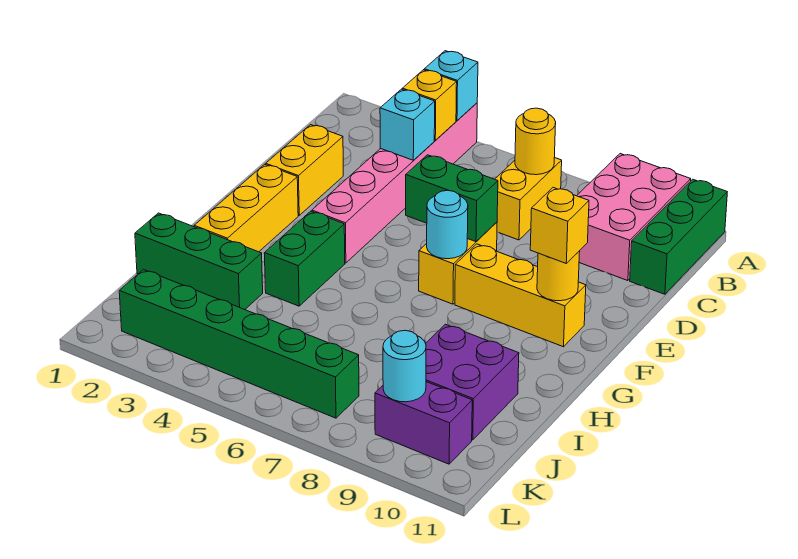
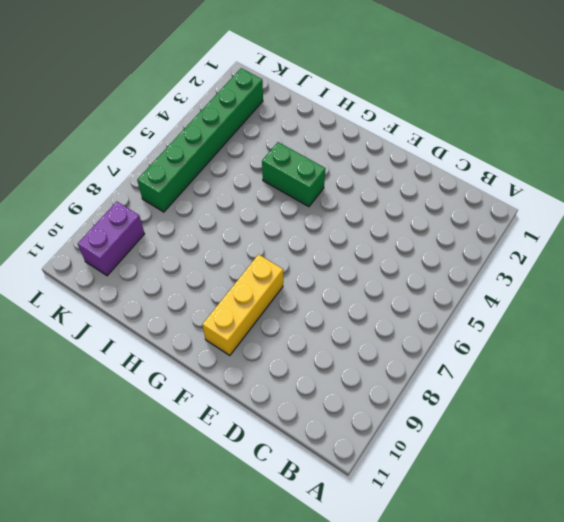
none -> pink brick A4:F4 level 1
none -> pink brick A9:C10 level 1
none -> green brick A11:C11 level 1

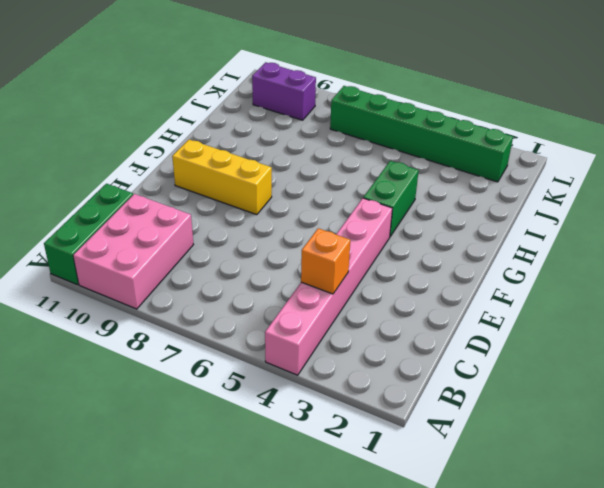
orange brick C4 level 2 -> cyan brick C4 level 2
none -> yellow brick B7:C7 level 1
none -> yellow brick D2:E2 level 1
none -> yellow brick E7:F7 level 1

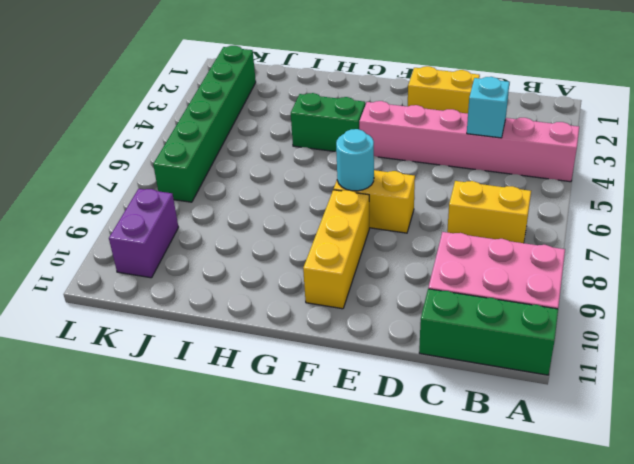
none -> yellow brick F2:H2 level 1
none -> green brick I1:I3 level 1
none -> purple brick I9:J10 level 1

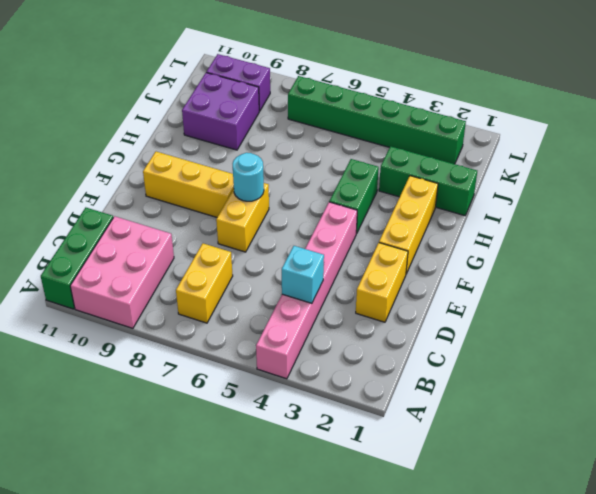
none -> cyan brick A4 level 2
none -> yellow brick B4 level 2
none -> yellow round brick B7 level 2

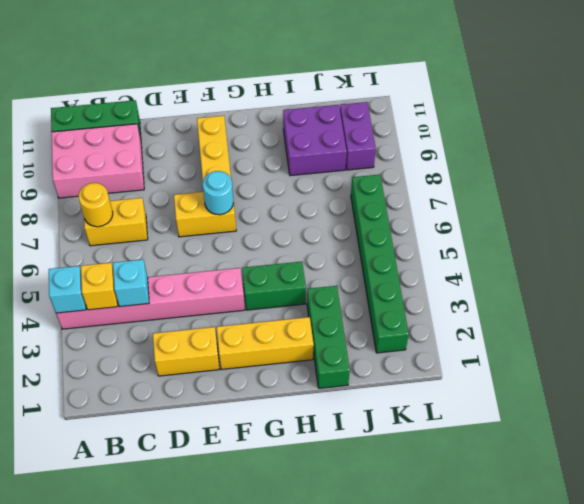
none -> green brick E6:E7 level 2
none -> yellow round brick F10 level 2
none -> cyan round brick K9 level 2

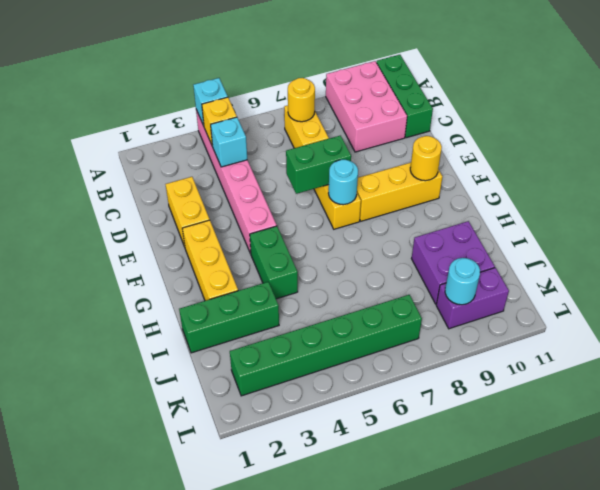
none -> yellow brick F10 level 3

